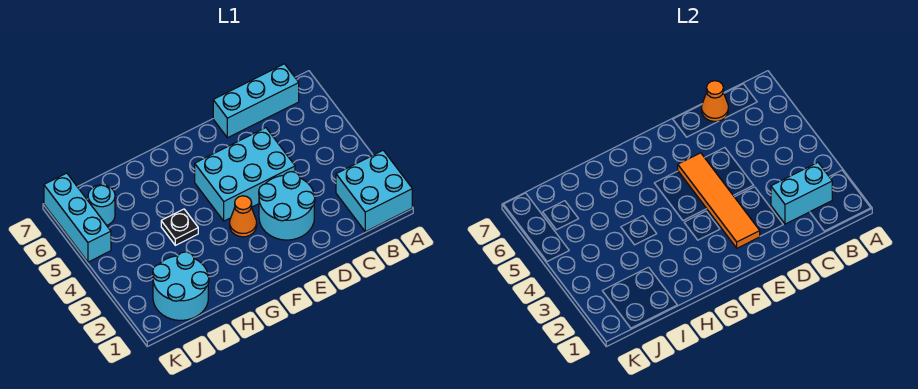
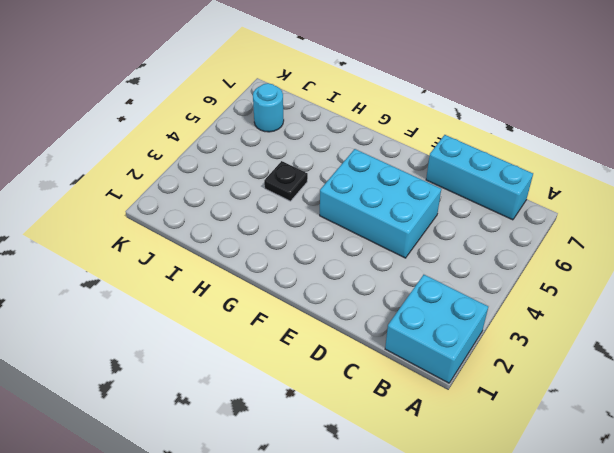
none -> cyan round brick D2:E3 level 1
none -> orange cone F3 level 1
none -> cyan round brick I1:J2 level 1

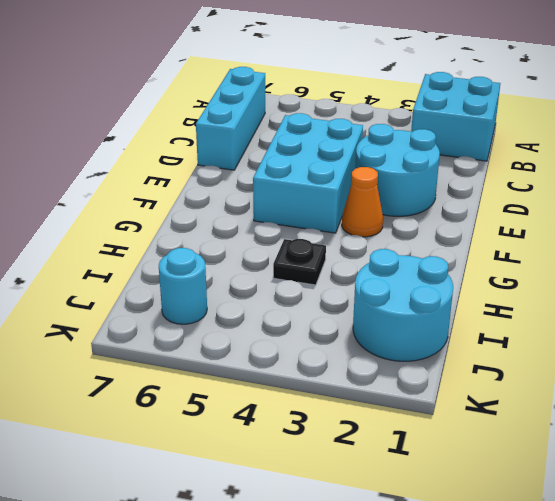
none -> cyan brick K5:K7 level 1
none -> cyan brick B2:C2 level 2
none -> orange cone C7 level 2

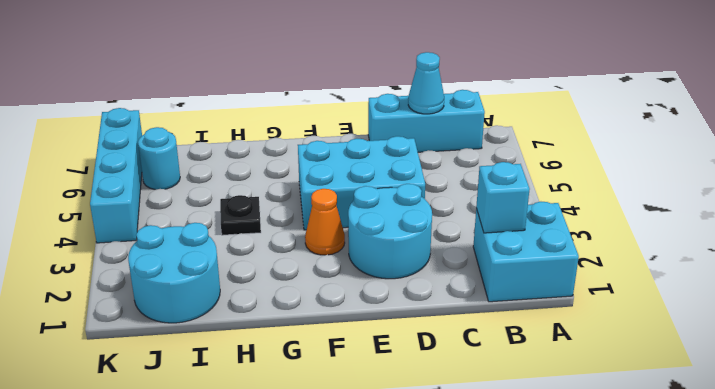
cyan brick B2 level 2 -> cyan brick B2:C2 level 2
cyan cone C7 level 2 -> orange cone C7 level 2
cyan brick K4:K7 level 1 -> cyan brick K5:K7 level 1
none -> orange tile E2:E5 level 2

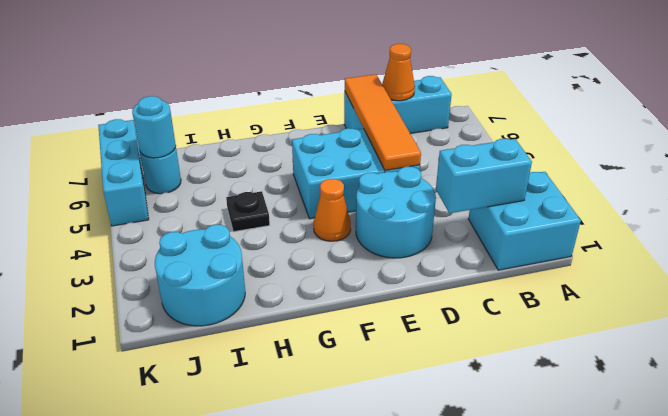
orange tile D4:D7 level 2 -> orange tile E2:E5 level 2
cyan round brick J6 level 2 -> none

